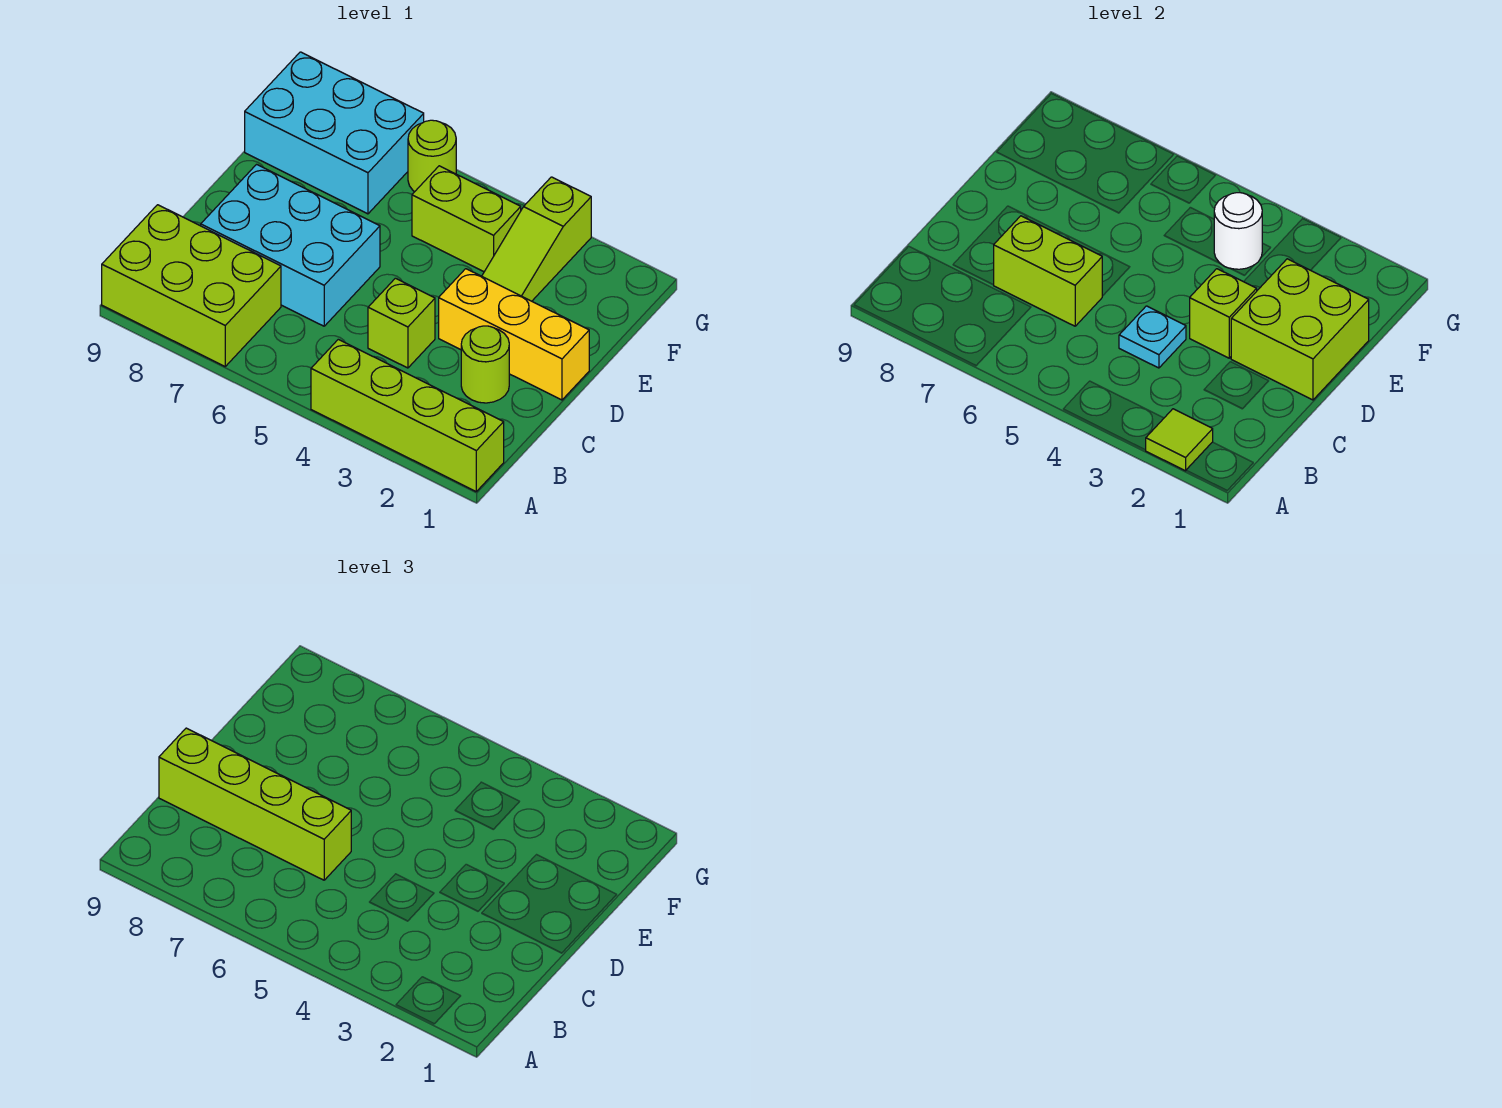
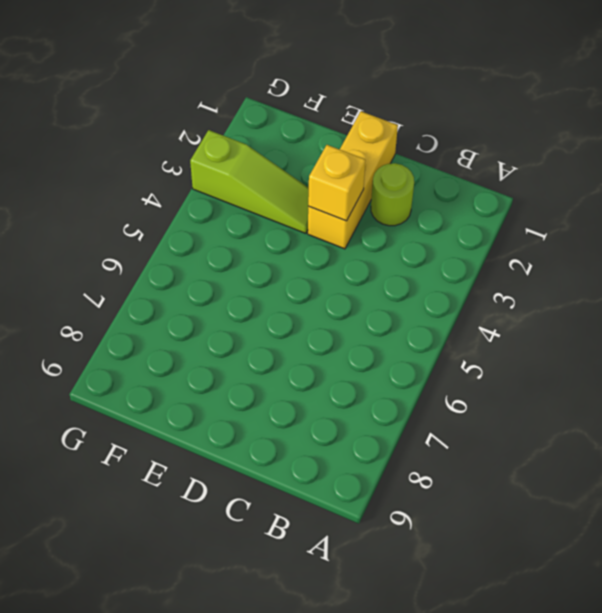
yellow brick D3 level 2 -> lime brick D3 level 2
none -> lime brick A1:A4 level 1
none -> lime brick A7:B9 level 1
none -> lime brick C4 level 1

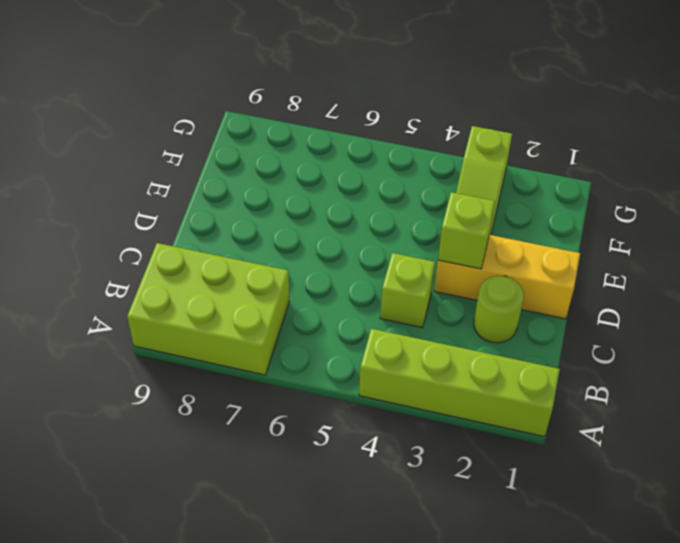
none -> cyan brick C6:D8 level 1
none -> lime brick F4:F5 level 1
none -> cyan brick F7:G9 level 1

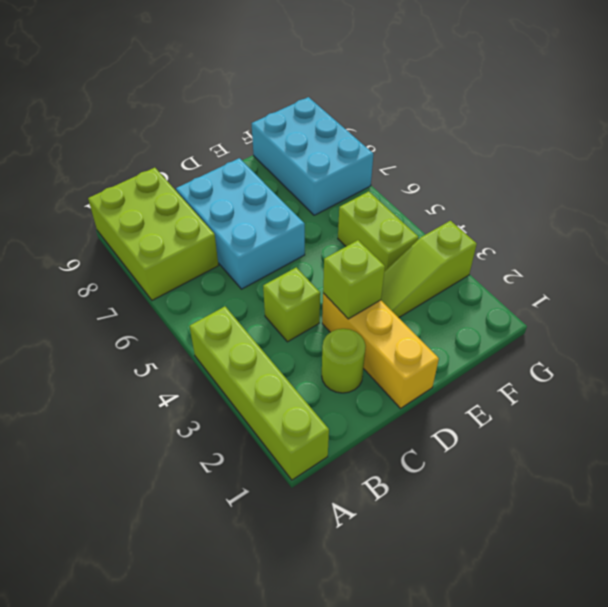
none -> lime round brick G6 level 1
none -> lime tile A2 level 2
none -> cyan plate C4 level 2

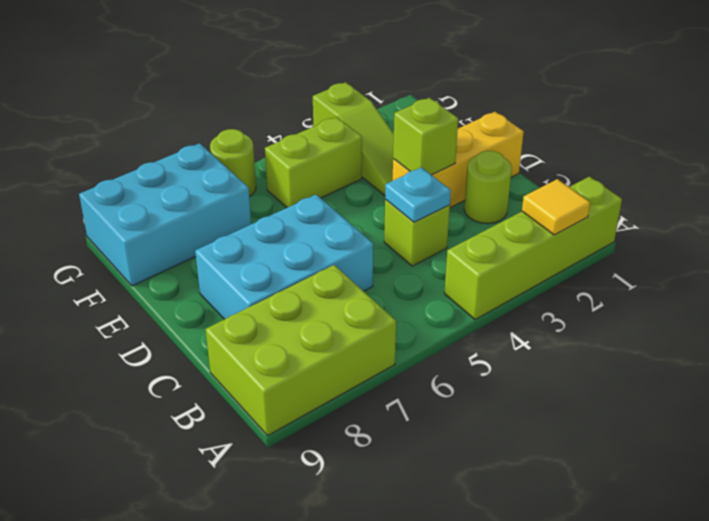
yellow tile A2 level 2 -> lime tile A2 level 2
none -> lime brick C6:C7 level 2
none -> lime brick D1:E2 level 2
none -> white round brick F4 level 2

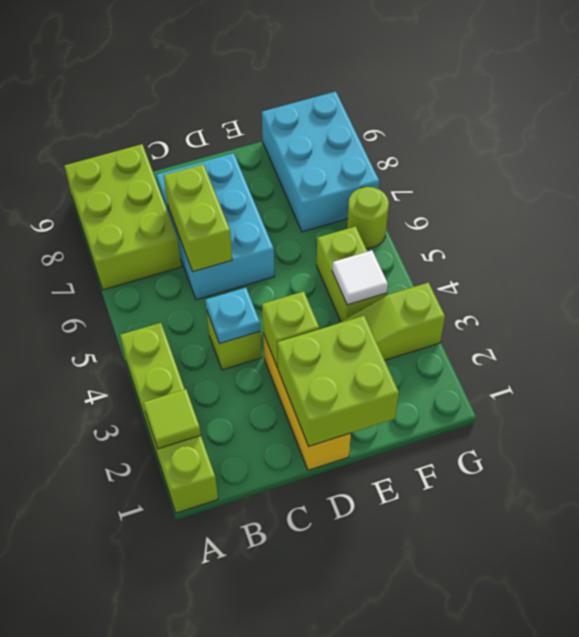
white tile F4 level 2 -> white round brick F4 level 2
none -> lime round brick C2 level 1
none -> lime brick C6:C9 level 3

